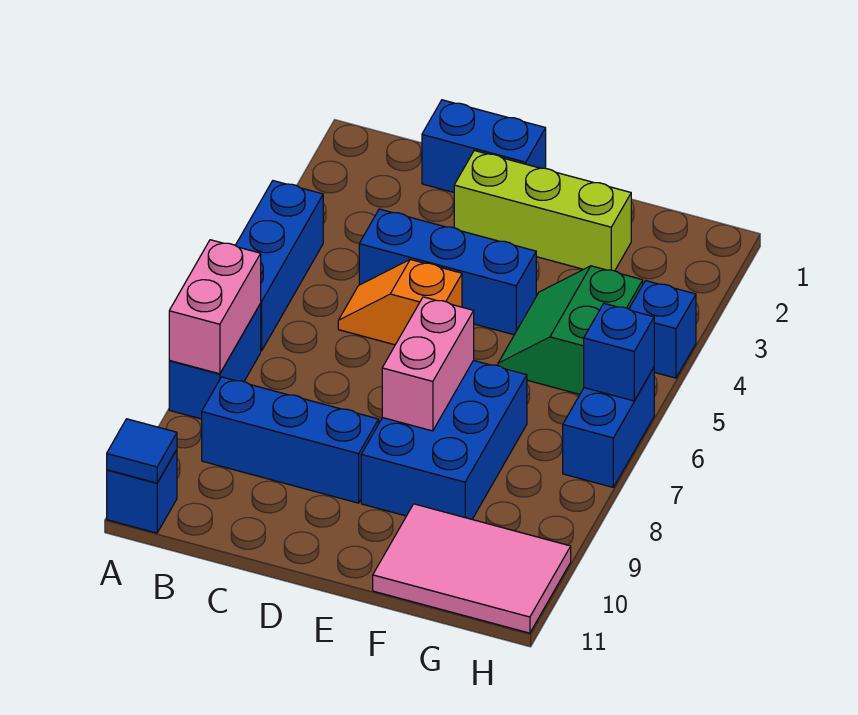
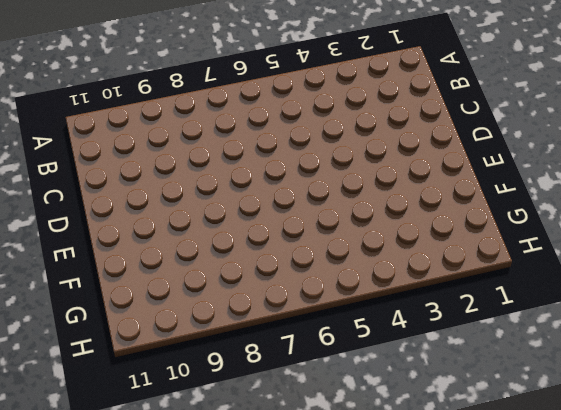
none -> blue brick A4:A6 level 1
none -> blue brick A7:A8 level 1
none -> blue brick A11 level 1

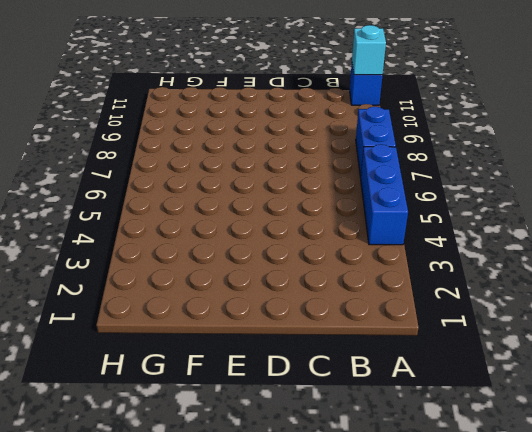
cyan brick A11 level 2 -> blue tile A11 level 2
none -> blue brick B9:D9 level 1
none -> blue brick C1:D1 level 1
none -> blue brick C4:E4 level 1

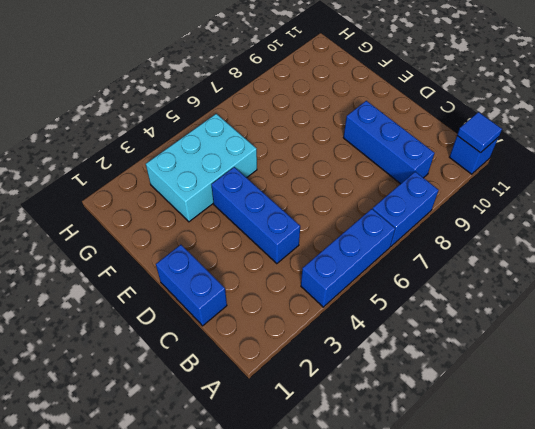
cyan brick F3:G5 level 1 -> green slope F4:G5 level 1 top G
none -> orange slope C5:D5 level 1 top D
none -> lime brick D2:F2 level 1
none -> blue brick E7:F9 level 1

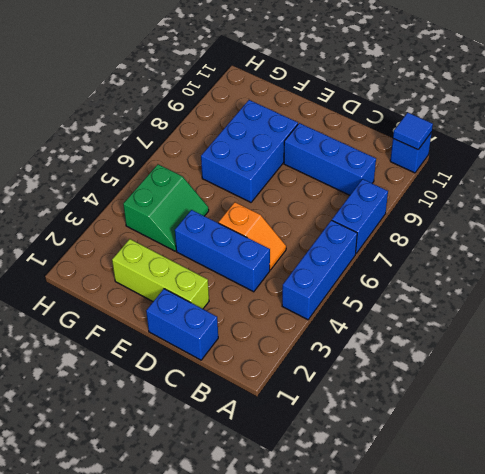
none -> pink tile F10:H11 level 1
none -> blue brick H4 level 1
none -> blue brick H6:H7 level 1

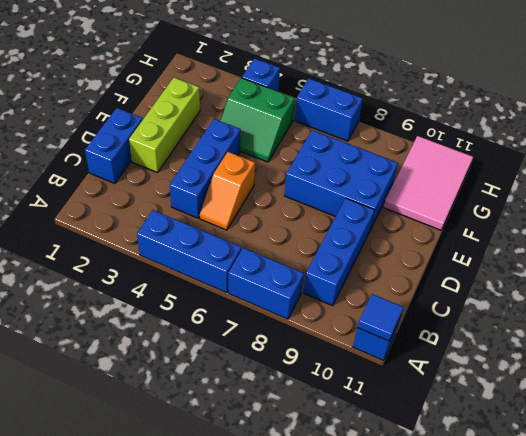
none -> pink brick A7:A8 level 2
none -> pink brick E7:E8 level 2
none -> blue brick H6 level 2

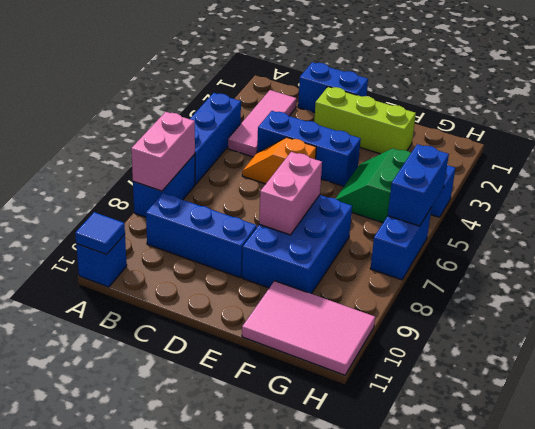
pink tile B2:B4 level 1 -> none
blue brick H5:H6 level 2 -> blue brick H6 level 2

